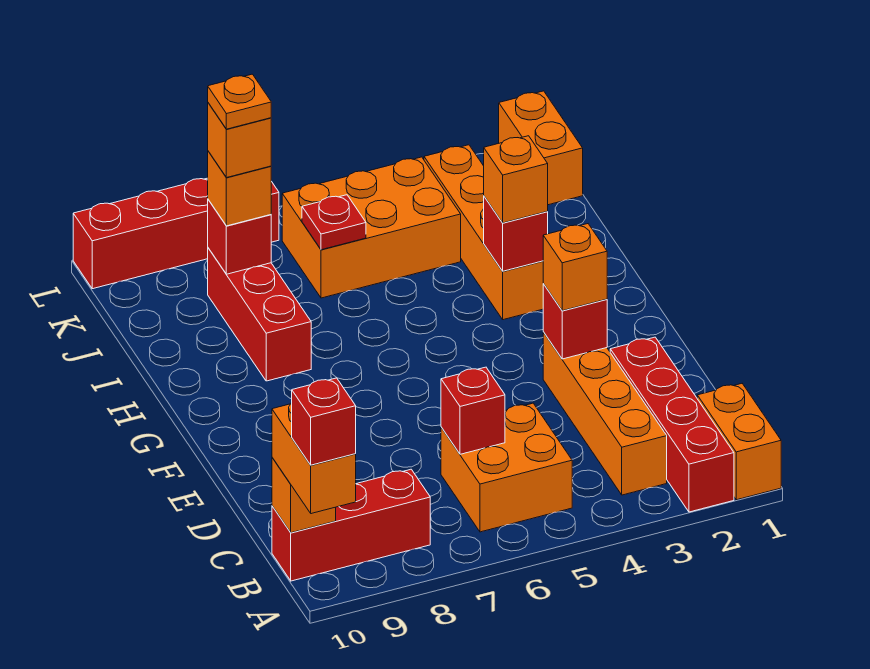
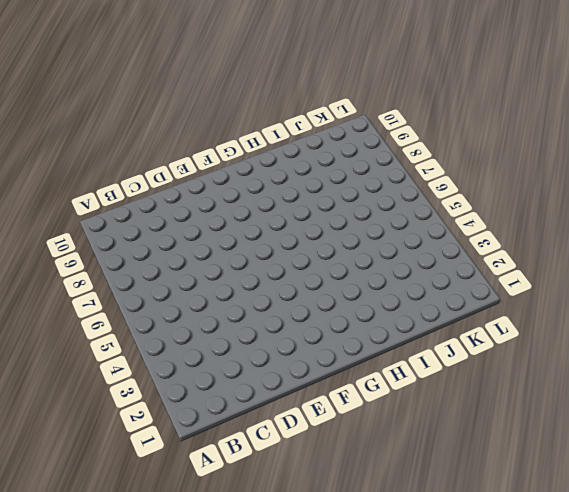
none -> orange brick A1:B1 level 1
none -> red brick A2:D2 level 1
none -> orange brick B3:E3 level 1

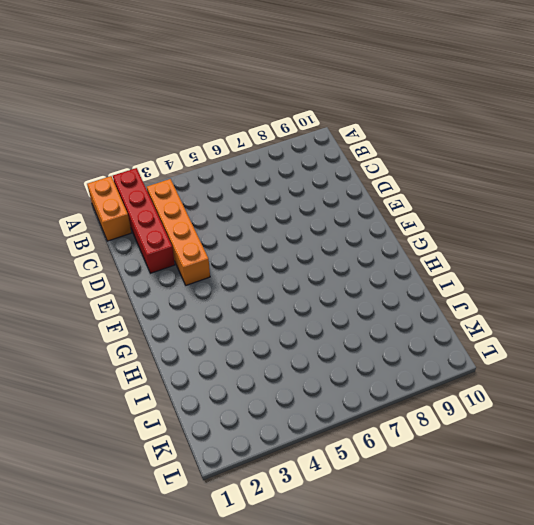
none -> orange brick B5:C6 level 1
none -> red brick B8:B10 level 1
none -> orange brick H3:K3 level 1

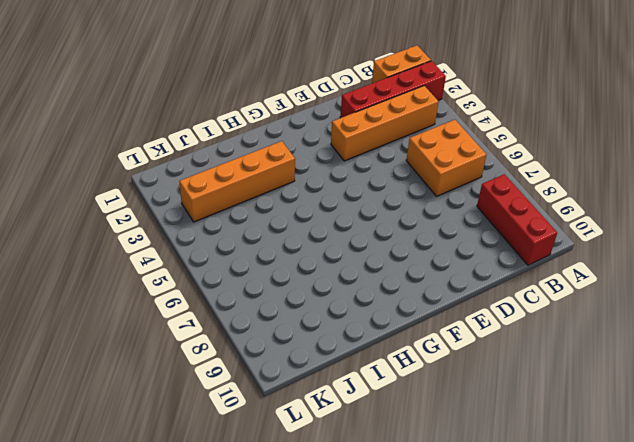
none -> red brick H8:J8 level 1
none -> orange brick J4:K6 level 1
none -> orange brick K1:L1 level 1

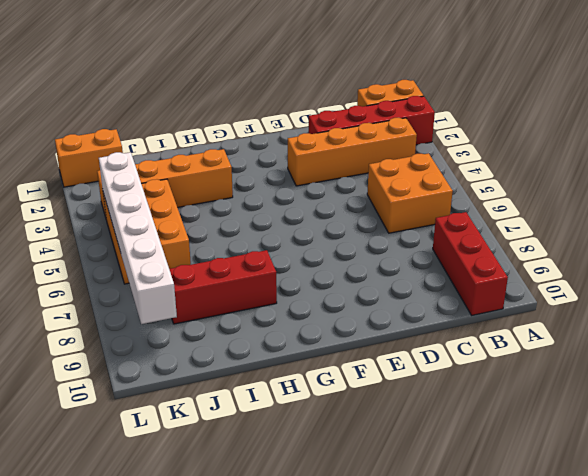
white brick K4:K9 level 2 -> none
none -> red brick L7:L10 level 1
none -> orange brick B10 level 2
none -> red brick C6 level 2

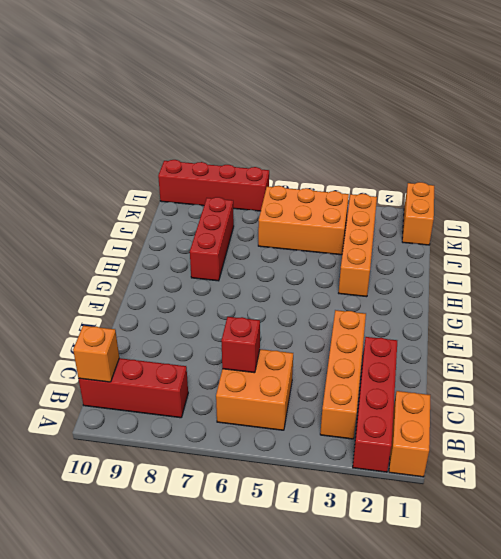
none -> red brick E3 level 2
none -> red brick H3 level 2
none -> red plate J6 level 2

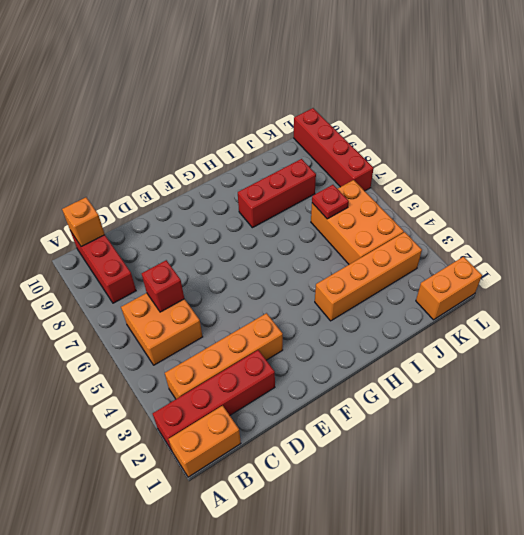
none -> red brick E3 level 2
none -> red brick H3 level 2
none -> red brick J8 level 2

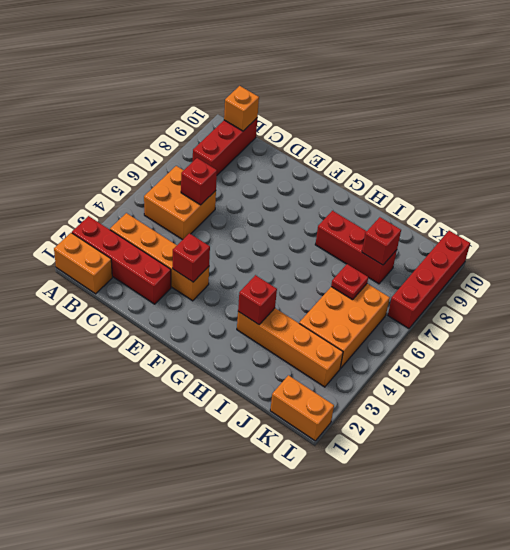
none -> orange brick A10:B10 level 3
none -> orange brick E3 level 3
none -> orange brick H3 level 3

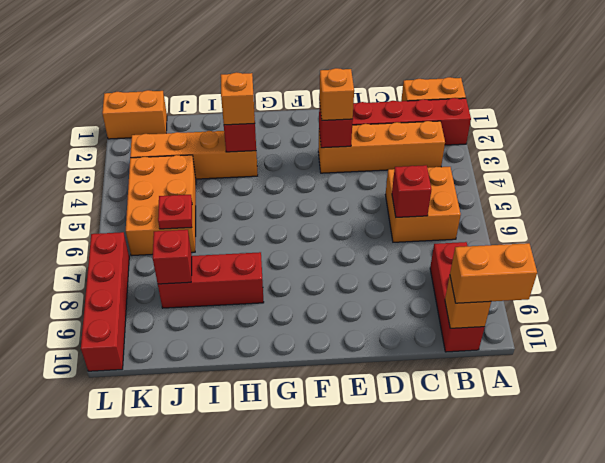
none -> orange brick J8 level 3
none -> red brick A10 level 4
none -> orange brick J8 level 4

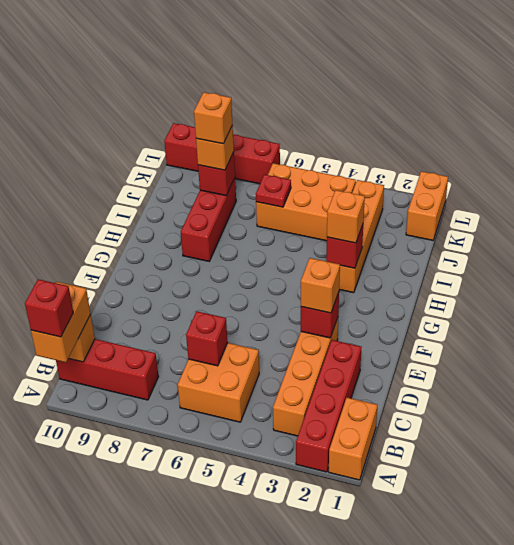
none -> orange plate J8 level 5

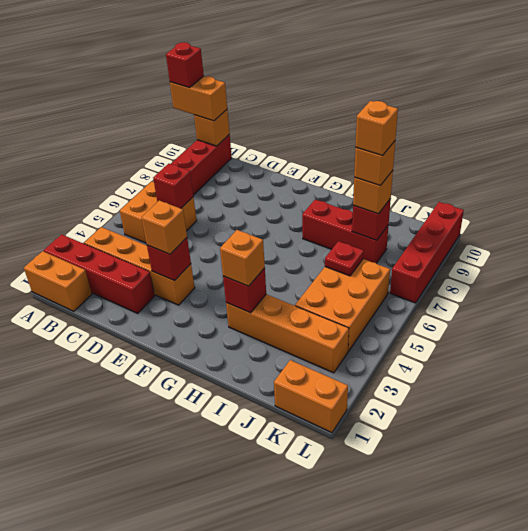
orange brick J8 level 5 -> orange plate J8 level 5

